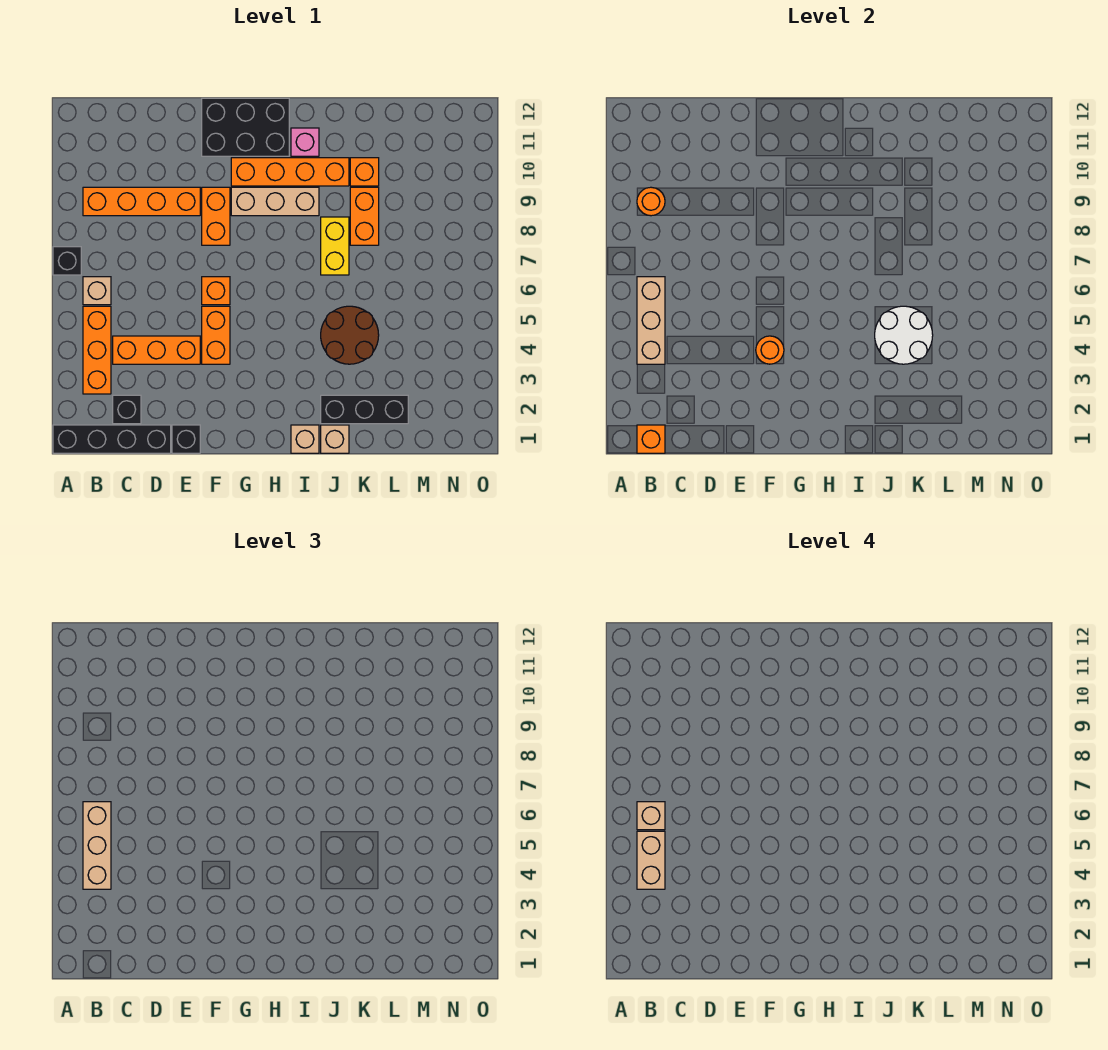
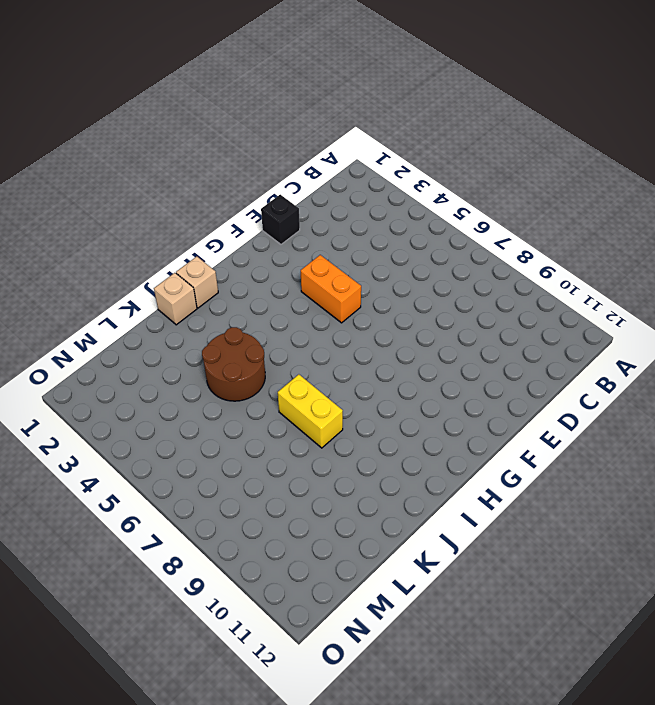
none -> black brick A1:D1 level 1
none -> black brick A7 level 1
none -> orange brick B3:B5 level 1
none -> tan brick B6 level 1

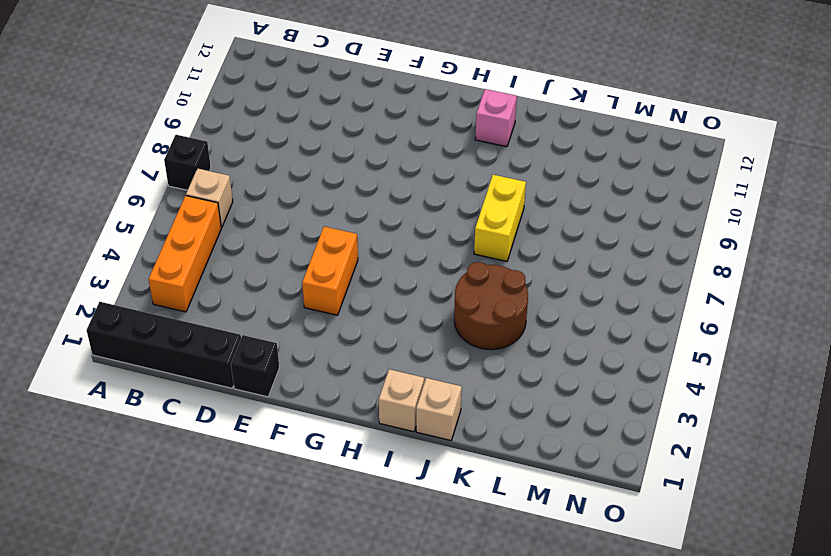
none -> orange brick B9:E9 level 1
none -> black brick C2 level 1
none -> orange brick C4:E4 level 1
none -> orange brick F6 level 1

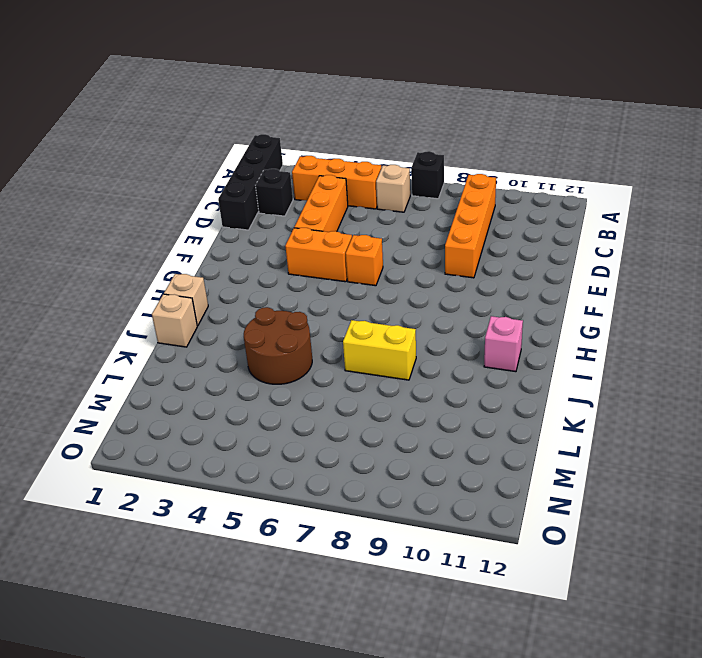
none -> black brick E1 level 1
none -> orange brick F8:F9 level 1
none -> black brick F11:H12 level 1
none -> tan brick G9:I9 level 1

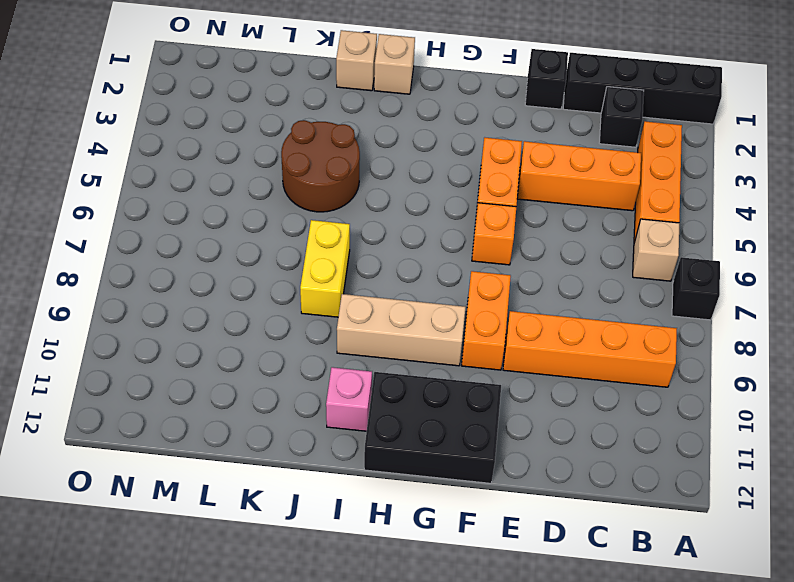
none -> orange brick G10:J10 level 1
none -> black brick J2:L2 level 1
none -> orange brick K8:K9 level 1
none -> orange brick K10 level 1

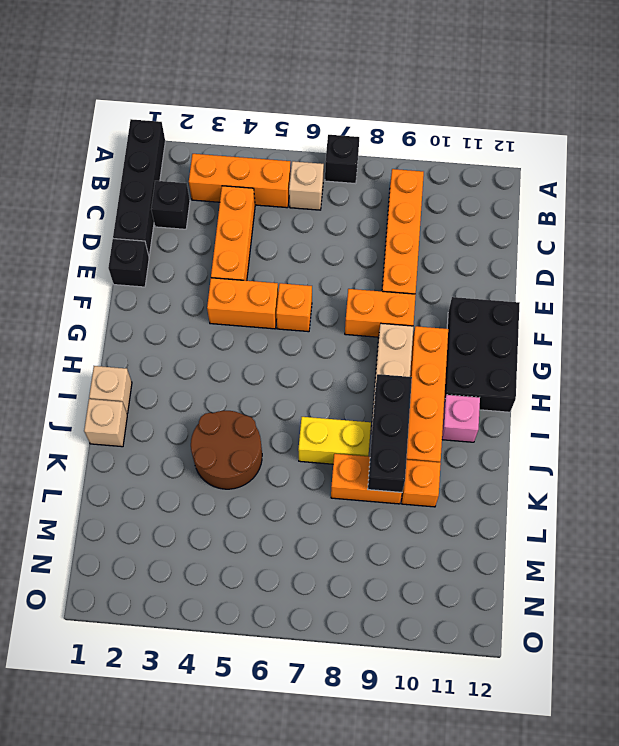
black brick I9:K9 level 2 -> black brick J2:L2 level 1
none -> orange brick B1 level 2
none -> tan brick B4:B6 level 2
none -> orange round brick B9 level 2
none -> orange round brick F4 level 2

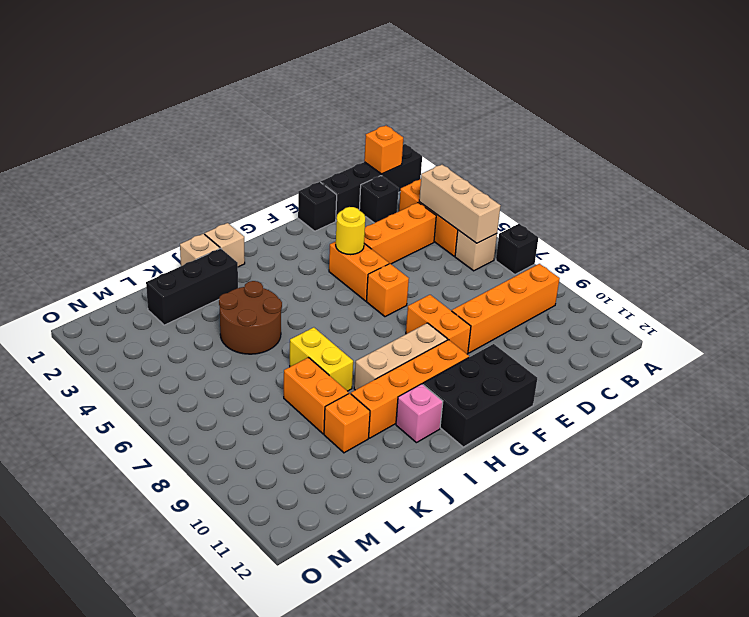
yellow round brick F4 level 2 -> orange round brick F4 level 2
none -> orange round brick B9 level 2
none -> white round brick J4:K5 level 2
none -> tan brick B4:B6 level 3
none -> tan brick B4:B5 level 4

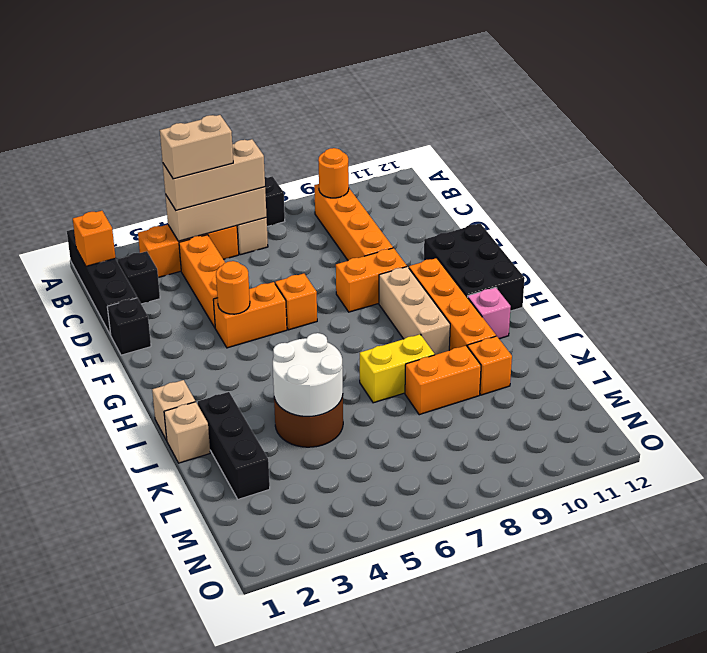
none -> tan brick B6 level 4

